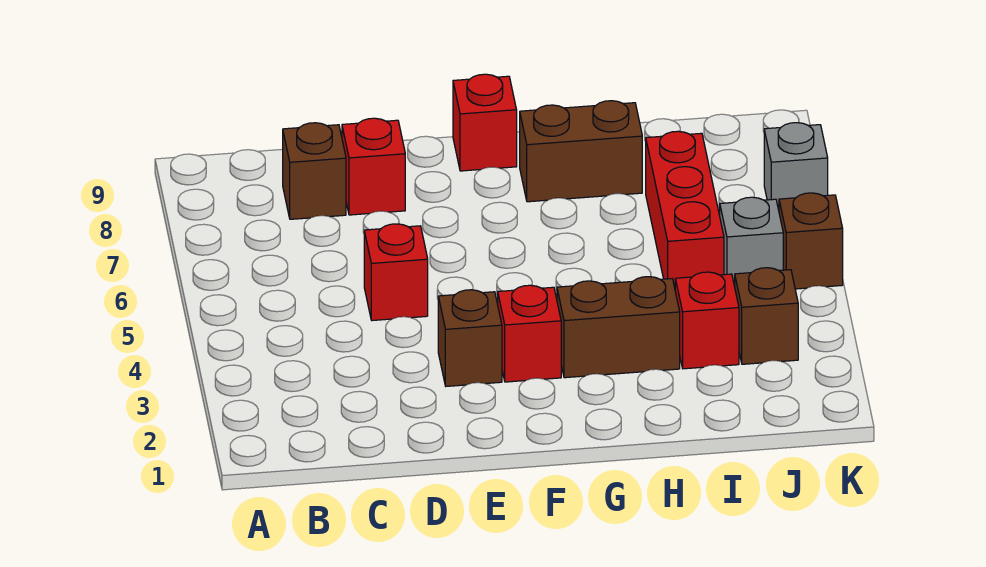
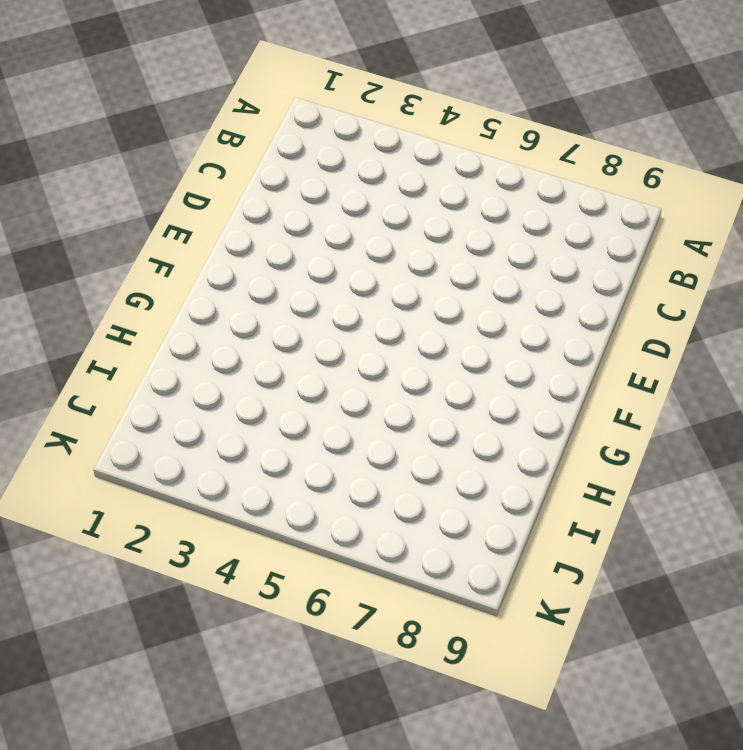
none -> brown brick C8 level 1
none -> red brick D5 level 1
none -> red brick D8 level 1

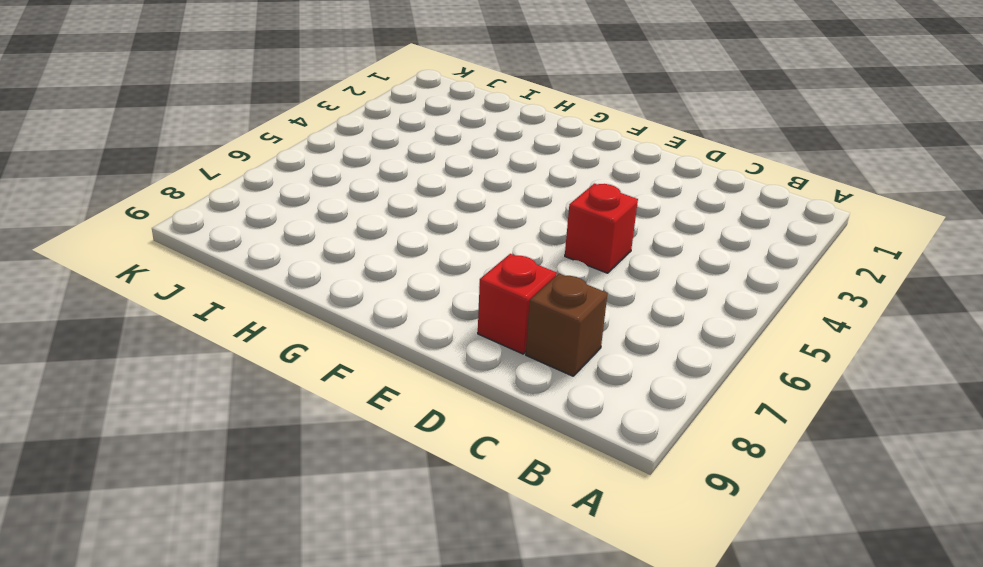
none -> brown brick E3 level 1
none -> red brick F3 level 1
none -> red brick F9 level 1

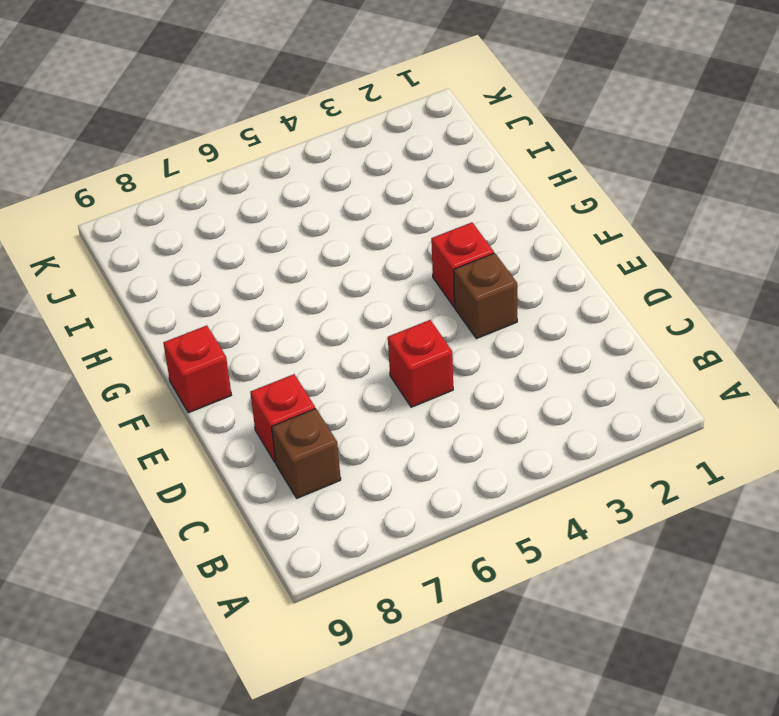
none -> brown brick G3:H3 level 1
none -> brown brick G8:H8 level 1
none -> red brick I3 level 1

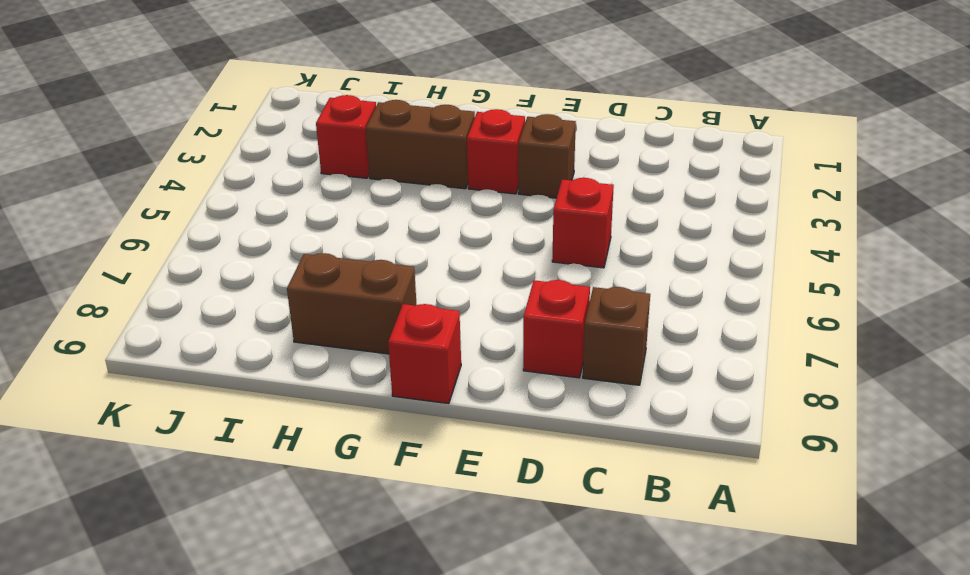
none -> red brick I5:I7 level 1
none -> brown brick J3 level 1
none -> grey brick J5 level 1

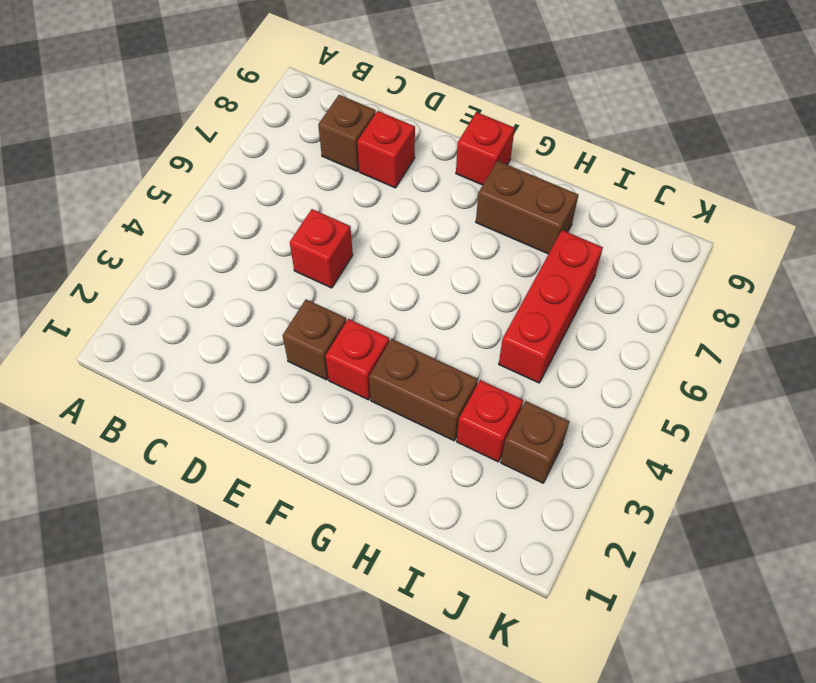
none -> grey brick J5 level 1
none -> brown brick K5 level 1
none -> grey brick K7 level 1

